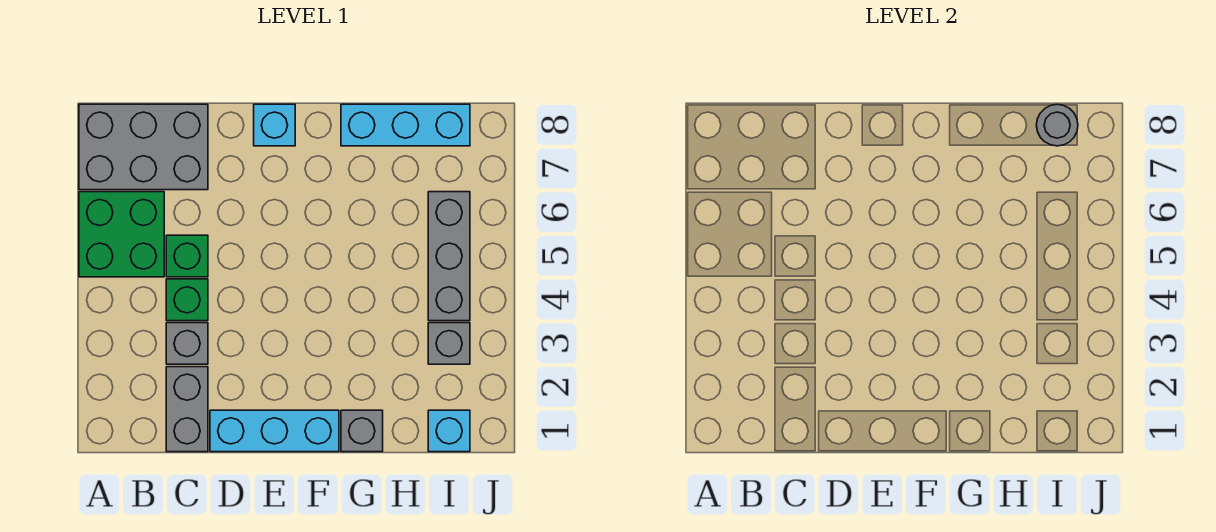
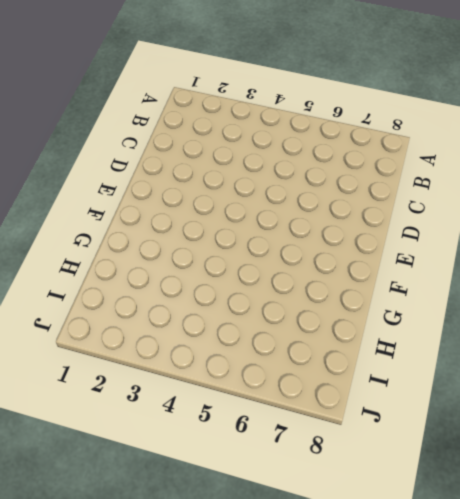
none -> green brick A5:B6 level 1
none -> grey brick A7:C8 level 1
none -> grey brick C1:C2 level 1

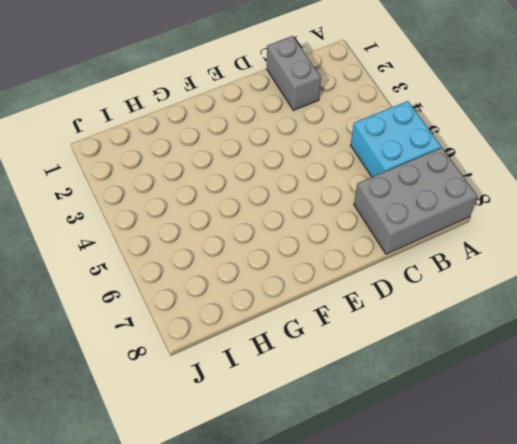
cyan brick A5:B6 level 1 -> green brick A5:B6 level 1
none -> grey brick C3 level 1
none -> green brick C4 level 1
none -> green brick C5 level 1

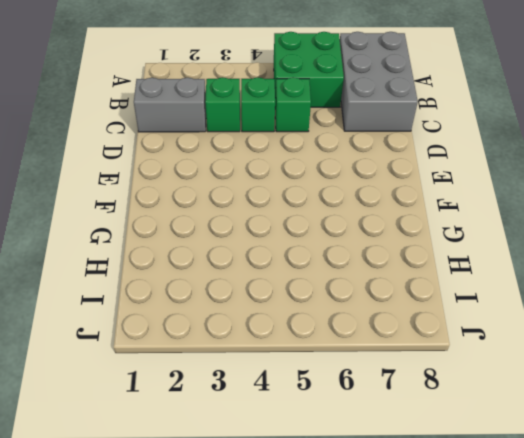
green brick C3 level 1 -> grey brick C3 level 1
none -> cyan brick D1:F1 level 1
none -> cyan brick E8 level 1
none -> grey brick G1 level 1

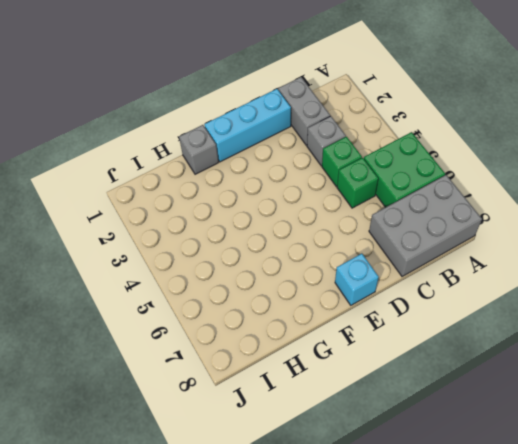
none -> cyan brick G8:I8 level 1
none -> cyan brick I1 level 1
none -> grey brick I3 level 1

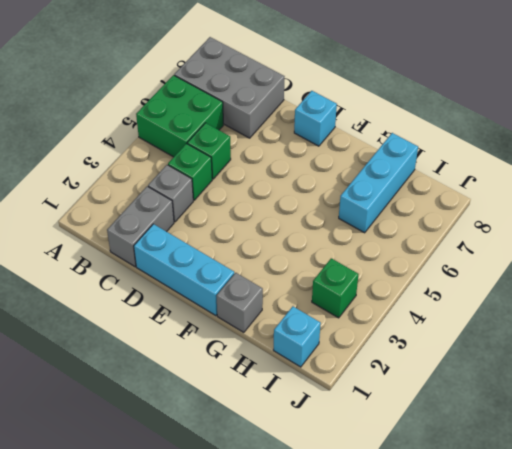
cyan brick H6:H8 level 1 -> cyan brick G8:I8 level 1
green brick I3 level 1 -> grey brick I3 level 1
none -> grey brick I4:I6 level 1
none -> grey round brick I8 level 2

